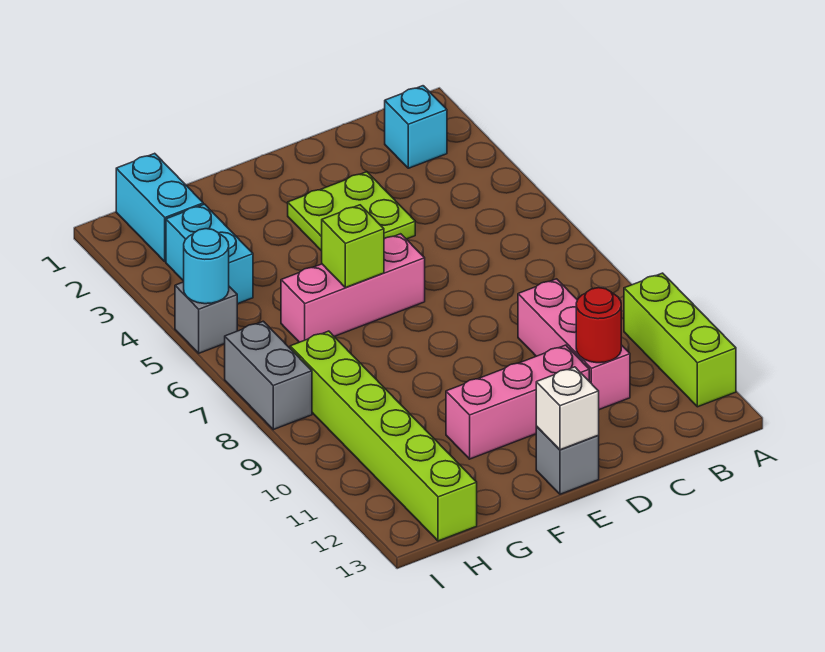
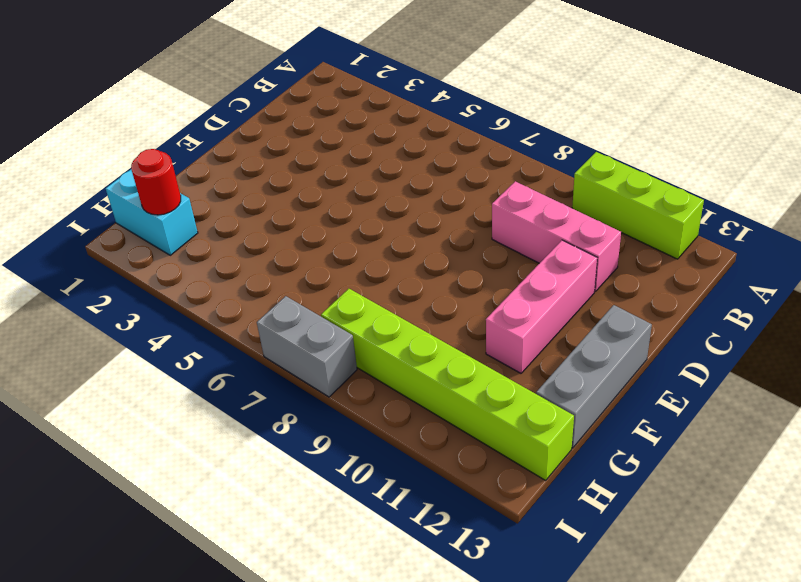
grey brick E13:G13 level 1 -> grey brick E13 level 1
red round brick H2 level 2 -> red round brick C11 level 2
none -> cyan brick B2 level 1
none -> lime plate D3:E4 level 1
none -> pink brick E6:G6 level 1

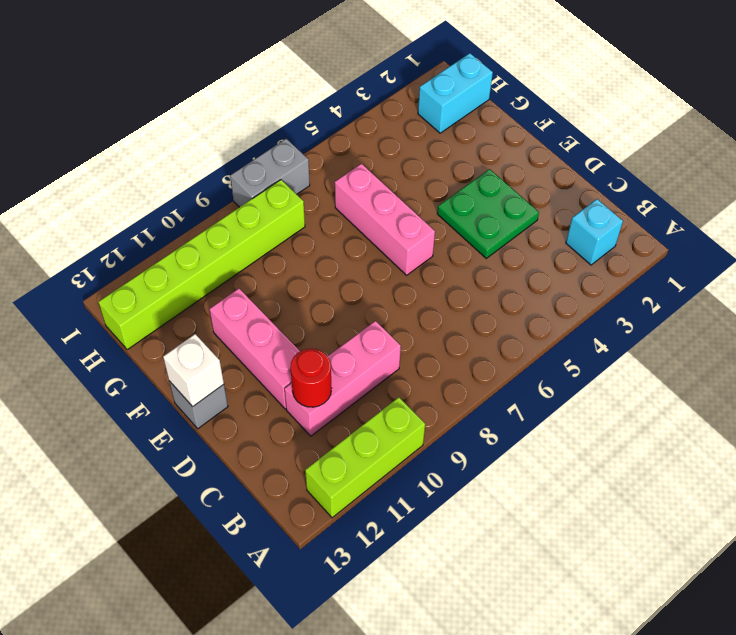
green plate D3:E4 level 1 -> lime plate D3:E4 level 1
none -> cyan brick H3:H4 level 1
none -> grey brick I5 level 1
none -> lime brick F6 level 2

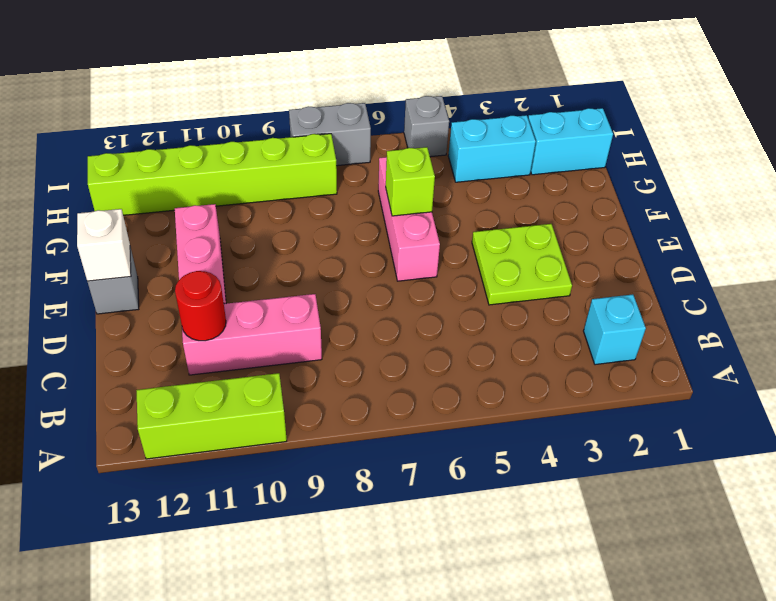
none -> cyan round brick I5 level 2

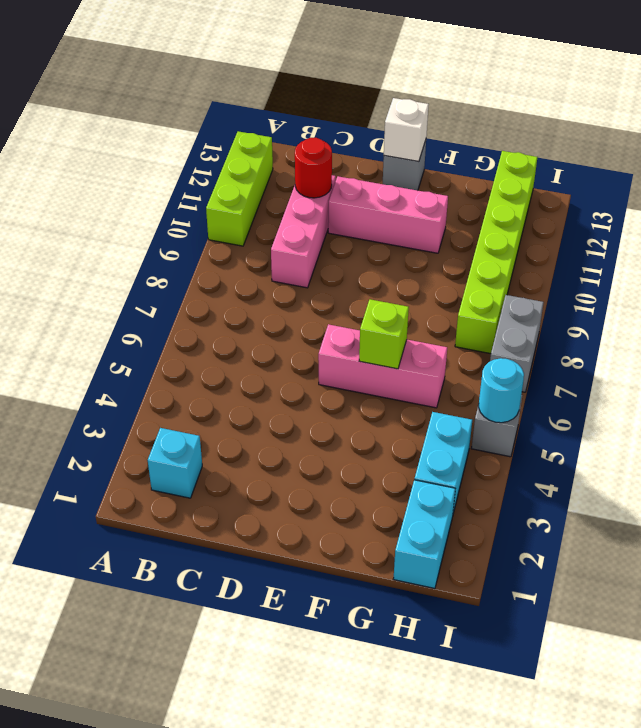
none -> lime plate D3:E4 level 1

